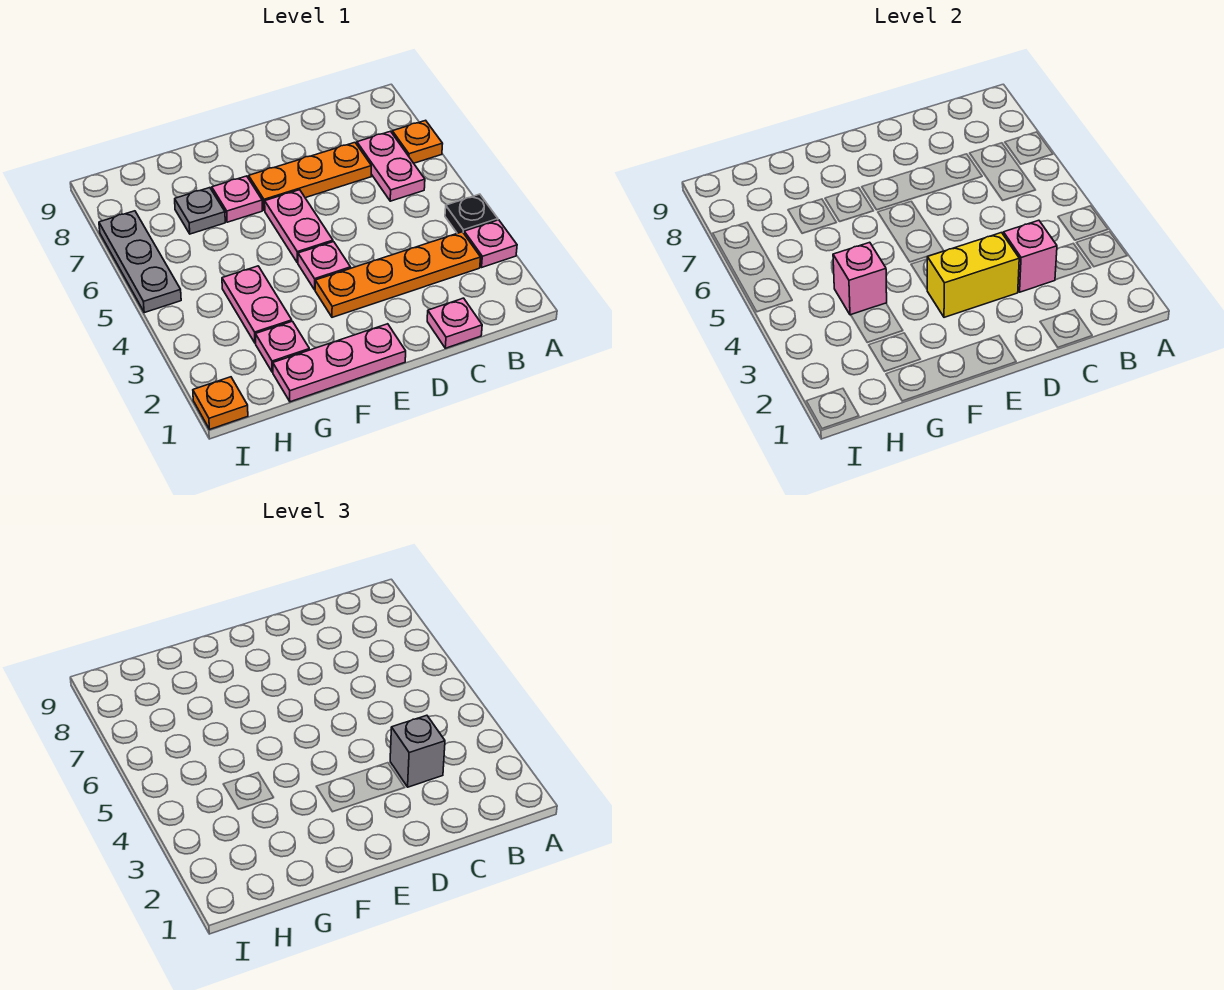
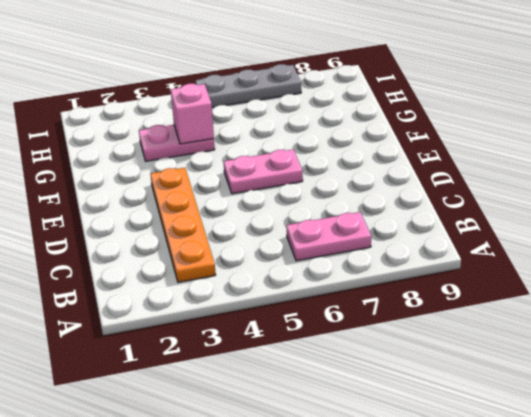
none -> pink plate A3 level 1
none -> black plate A4 level 1
none -> orange plate A7 level 1

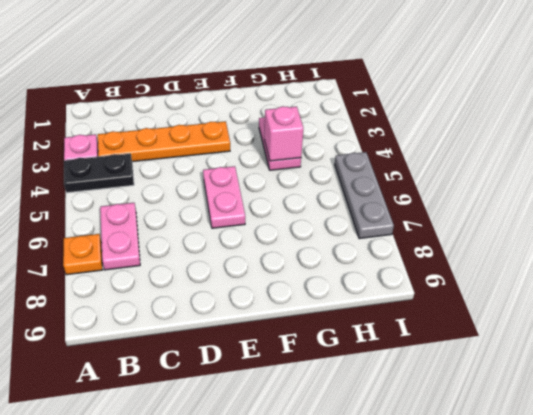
black plate A4:B4 level 1 -> black plate A4 level 1
none -> pink plate C1 level 1
none -> orange plate C7:E7 level 1
none -> pink plate E1:G1 level 1

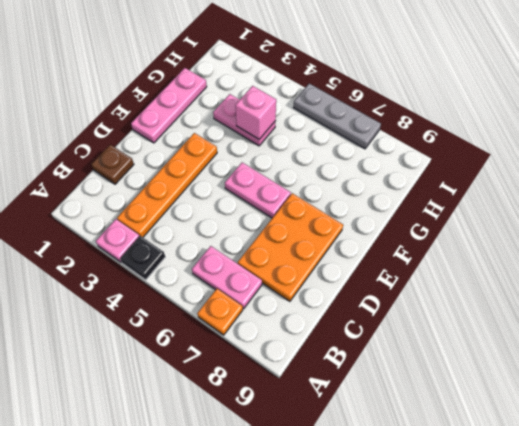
brown plate C1 level 1 -> pink plate C1 level 1
orange plate C7:E8 level 1 -> orange plate C7:E7 level 1
none -> pink plate E4 level 1
none -> pink plate F7 level 1
none -> pink plate G2 level 1

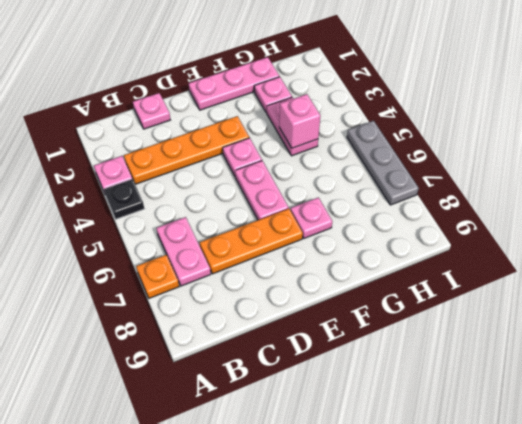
none -> grey plate G7 level 1
none -> orange plate I1 level 1
none -> pink brick C3 level 2

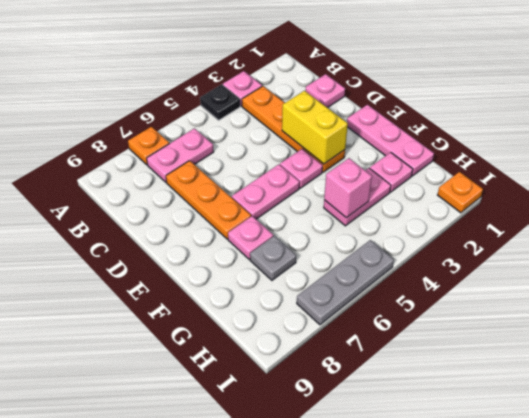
none -> pink brick C3 level 2
none -> grey brick C3 level 3

